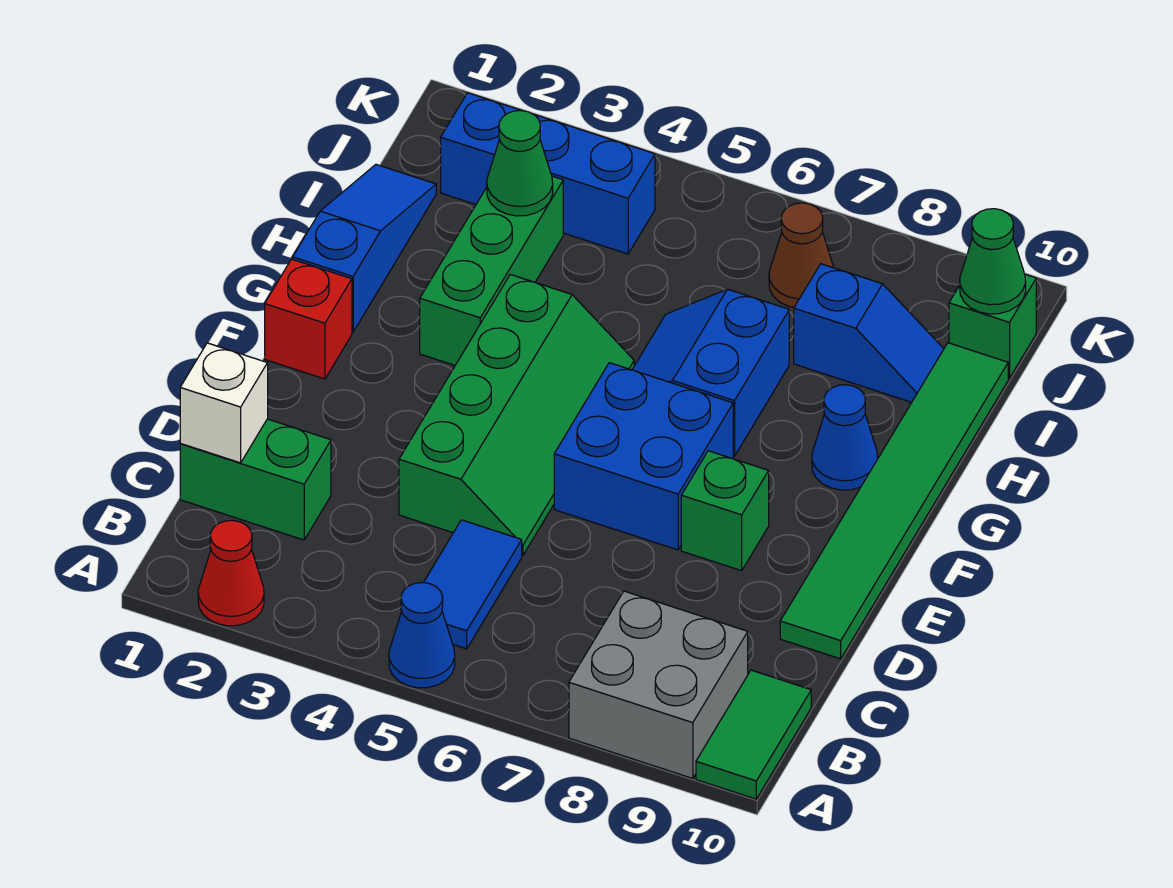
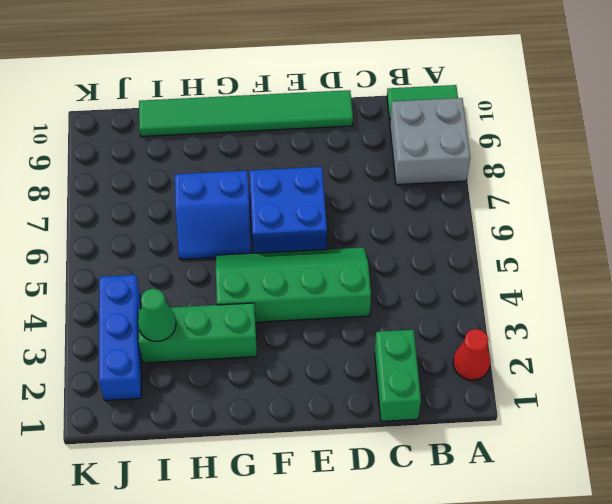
none -> blue cone A5 level 1
none -> blue tile B5:C5 level 1
none -> green brick E8 level 1

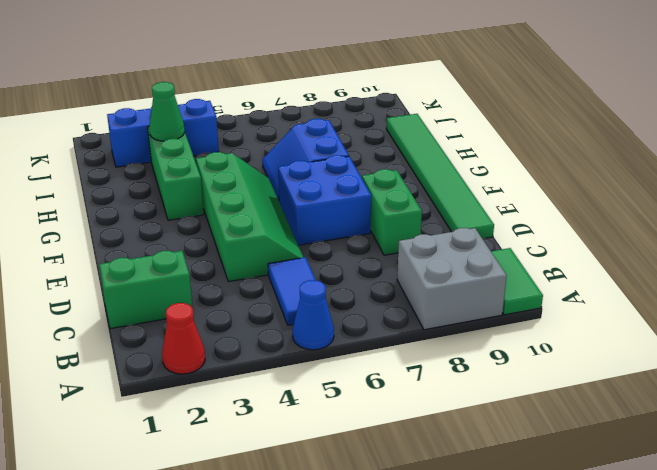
green brick D8:E8 level 1 -> green brick E8 level 1
none -> red brick F1 level 1
none -> blue slope G1:I1 level 1 top G
none -> blue cone G9 level 1

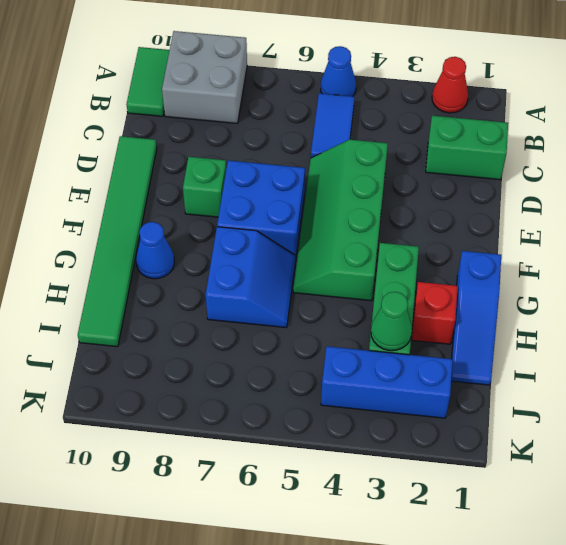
red brick H2 level 1 -> red brick F1 level 1
none -> blue slope I8:I9 level 1 top 8
none -> brown cone J7 level 1
none -> green brick J10 level 1

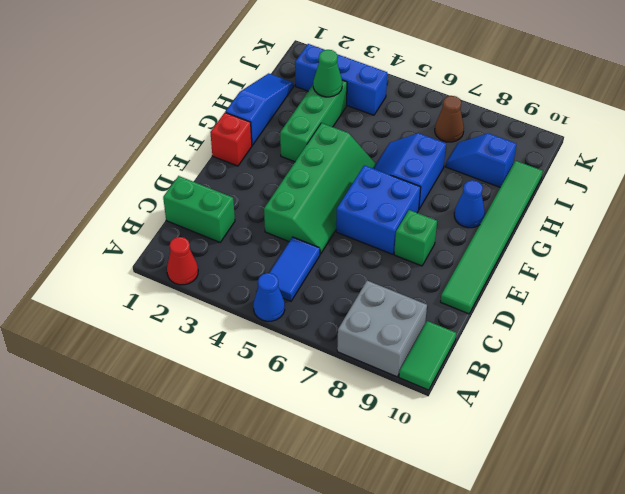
blue slope I8:I9 level 1 top 9 -> blue slope I8:I9 level 1 top 8
none -> green brick J10 level 1
none -> white brick C1 level 2
none -> green cone J10 level 2

